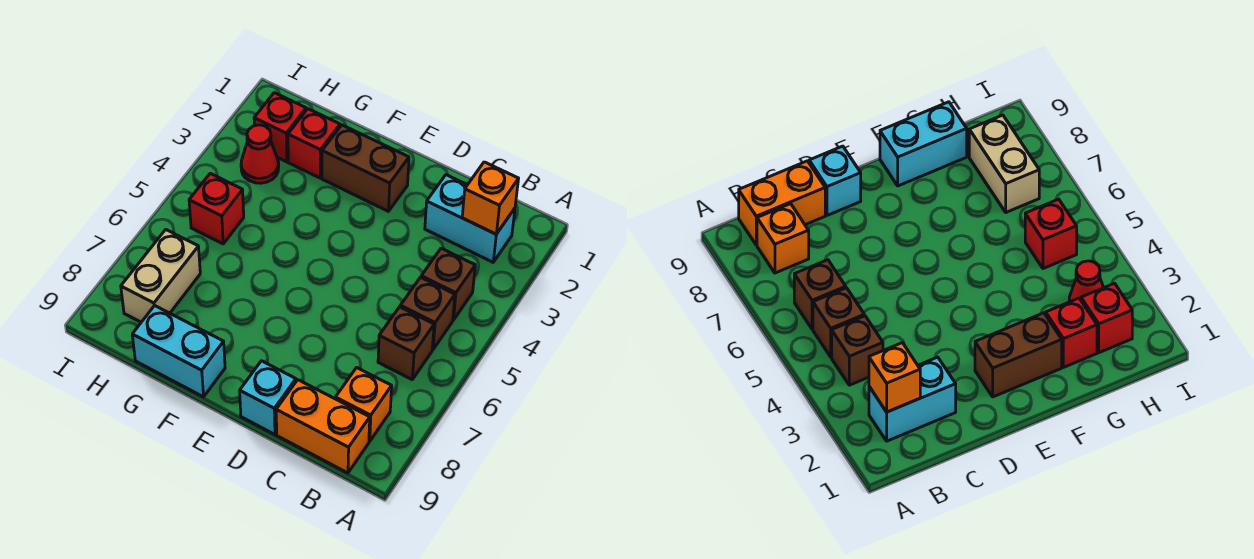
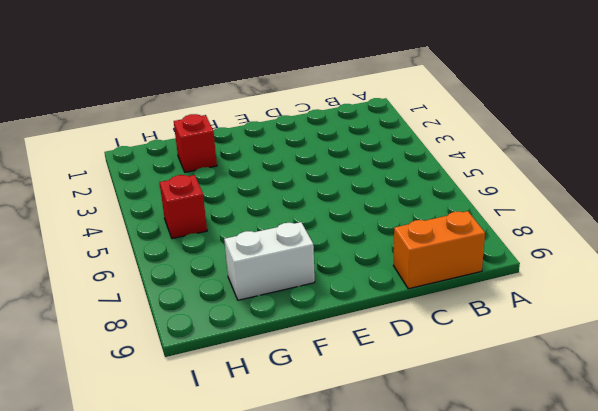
white brick F8:G8 level 1 -> none
none -> cyan brick B2:C2 level 1
none -> brown brick B4 level 1
none -> brown brick B5 level 1

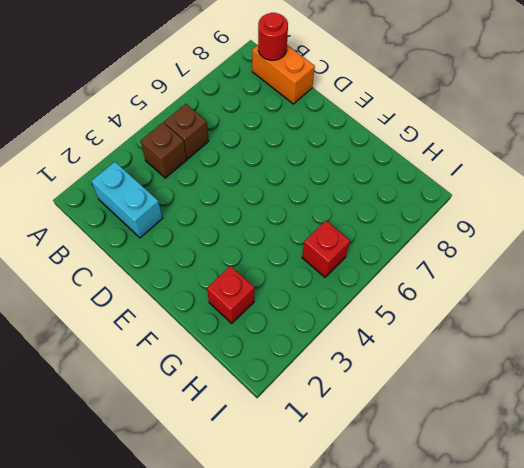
red round brick B9 level 2 -> none
none -> brown brick B6 level 1
none -> orange brick B8 level 1
none -> cyan brick D9 level 1

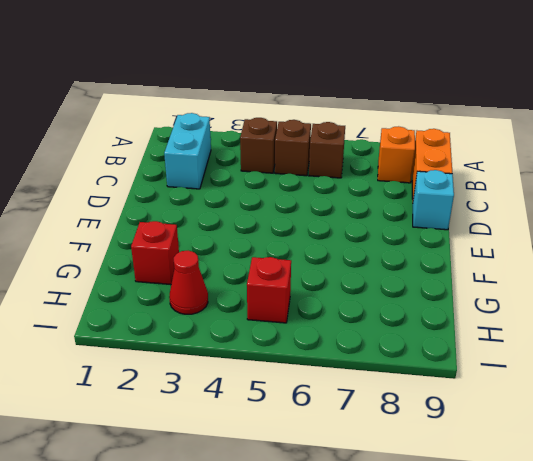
none -> brown brick E2:F2 level 1
none -> cyan brick F9:G9 level 1
none -> red brick H2 level 1

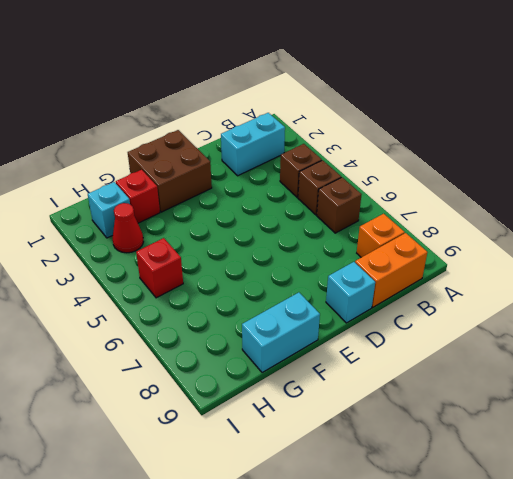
brown brick E1:F2 level 1 -> brown brick E2:F2 level 1
cyan brick H2 level 1 -> red brick H2 level 1
none -> tan brick H7:H8 level 1
none -> orange brick B2 level 2

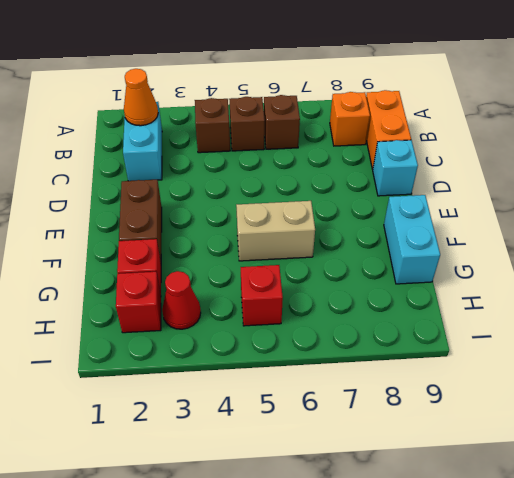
orange cone B2 level 2 -> orange brick B2 level 2
tan brick F5:F6 level 1 -> tan brick H7:H8 level 1

